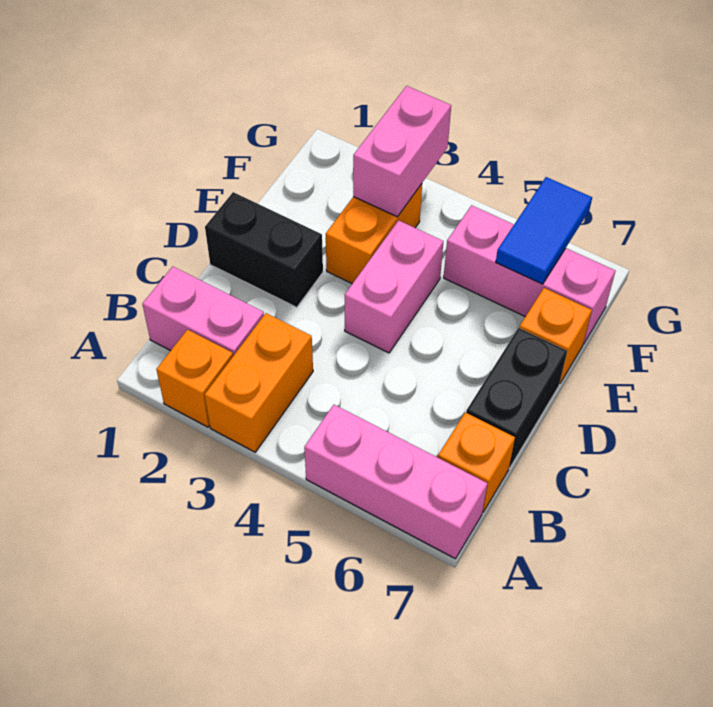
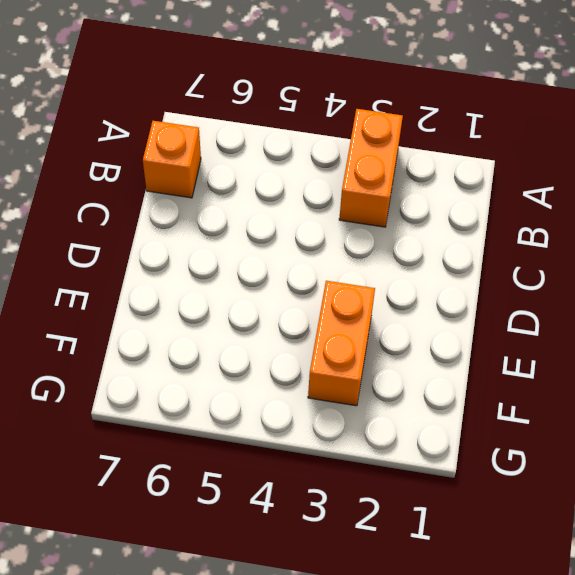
none -> orange brick A2 level 1
none -> pink brick A5:A7 level 1
none -> pink brick B1:B2 level 1

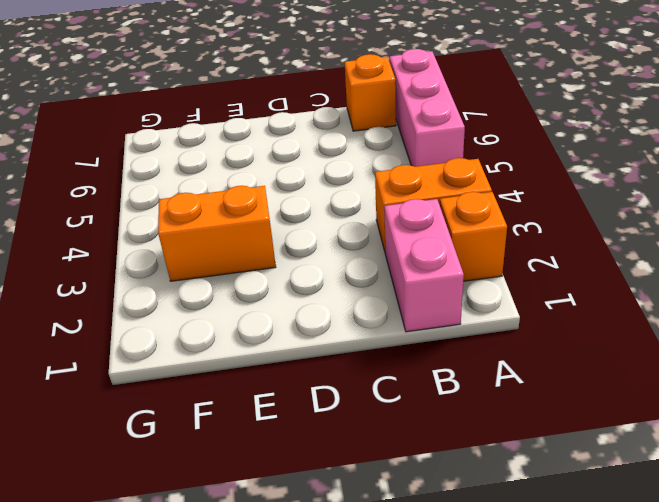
none -> black brick C7:D7 level 1
none -> black brick D1:D2 level 1
none -> pink brick D4:E4 level 1

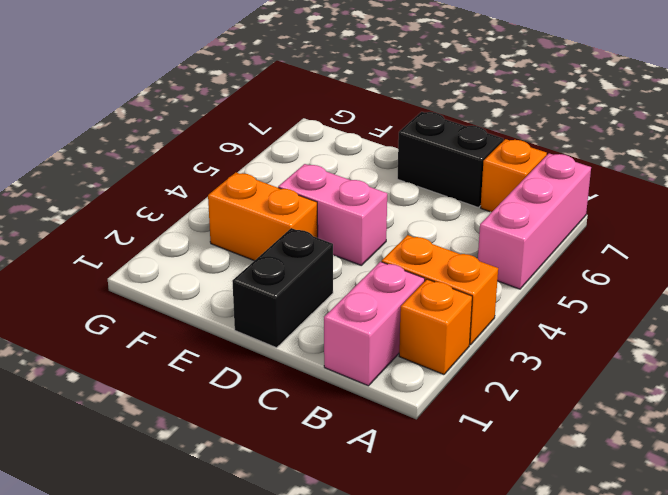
none -> orange brick E7 level 1
none -> pink brick F5:F7 level 1
none -> pink brick F3:G3 level 2

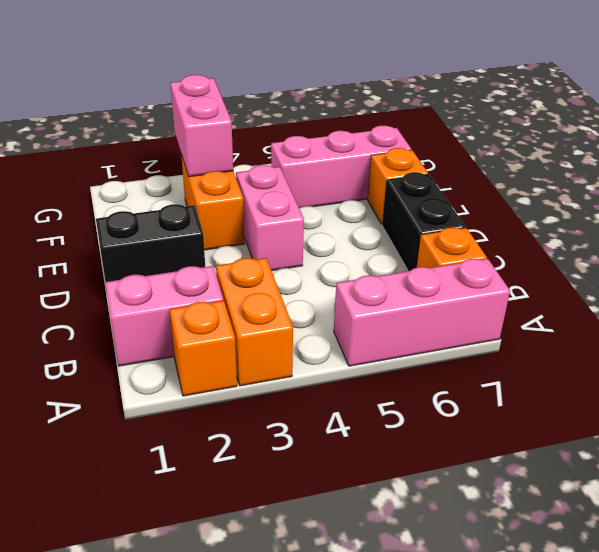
none -> blue tile F6:G6 level 2

